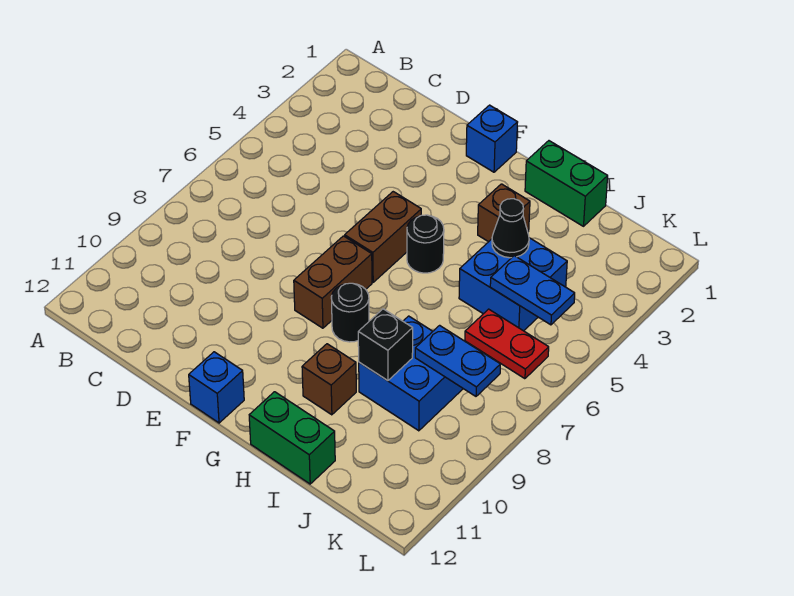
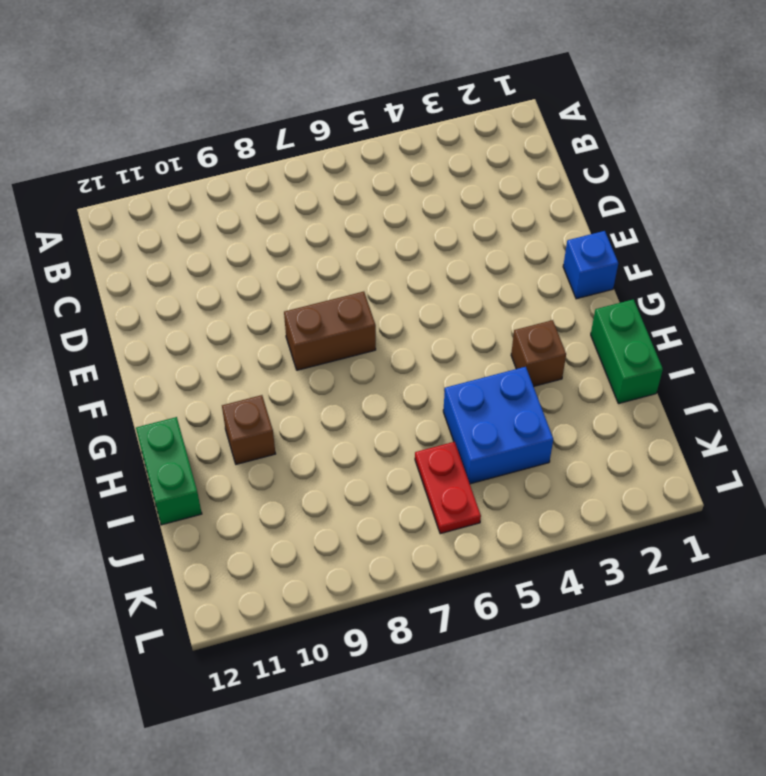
none -> brown brick F5:F6 level 1
none -> blue brick F12 level 1
none -> black round brick G5 level 1

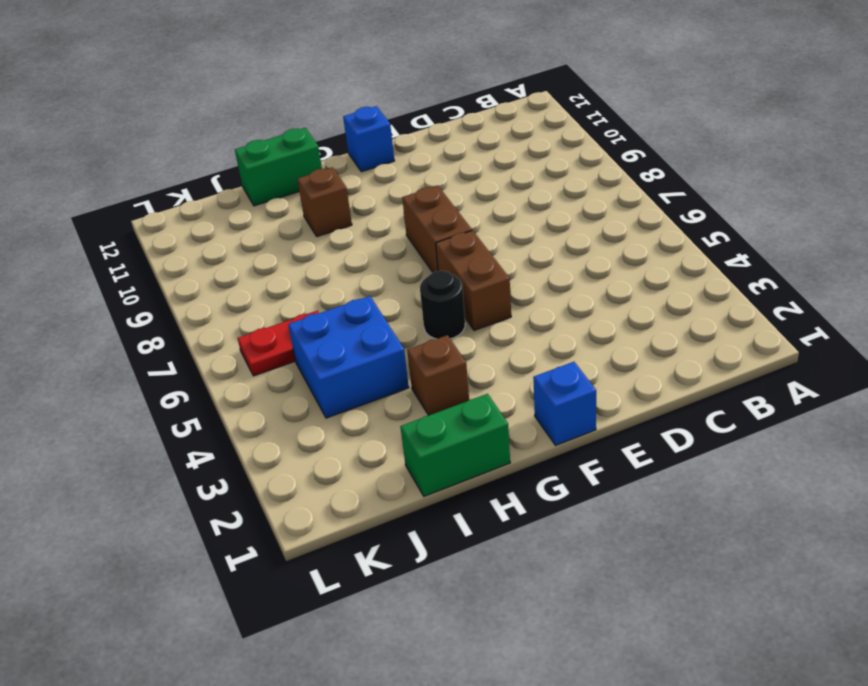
none -> black round brick G8 level 1
none -> blue brick I8:J9 level 1
none -> black cone I4 level 2

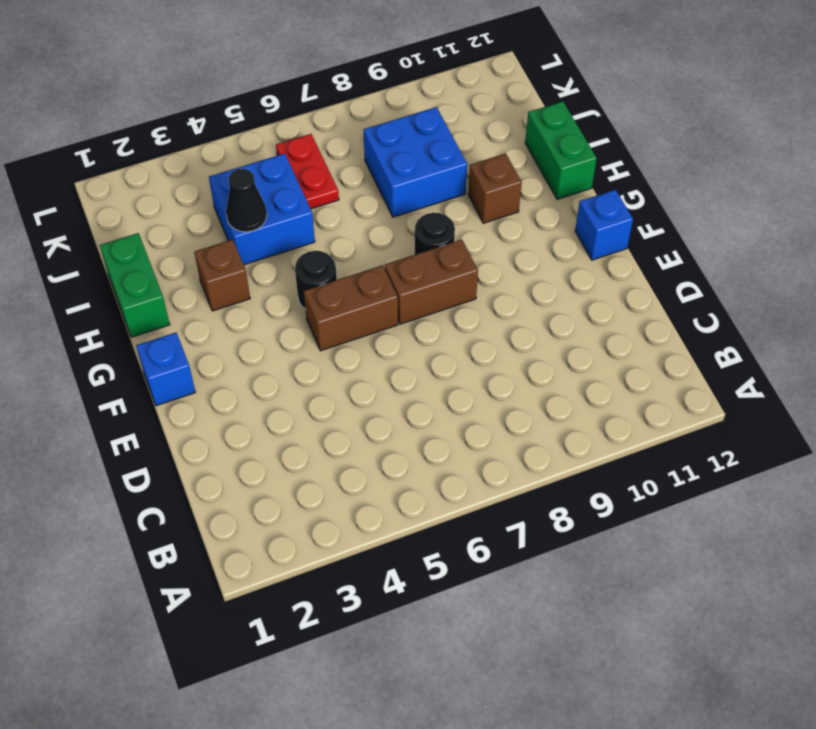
none -> black brick I9 level 2
none -> blue plate J5:K5 level 2
none -> blue plate J8:K8 level 2

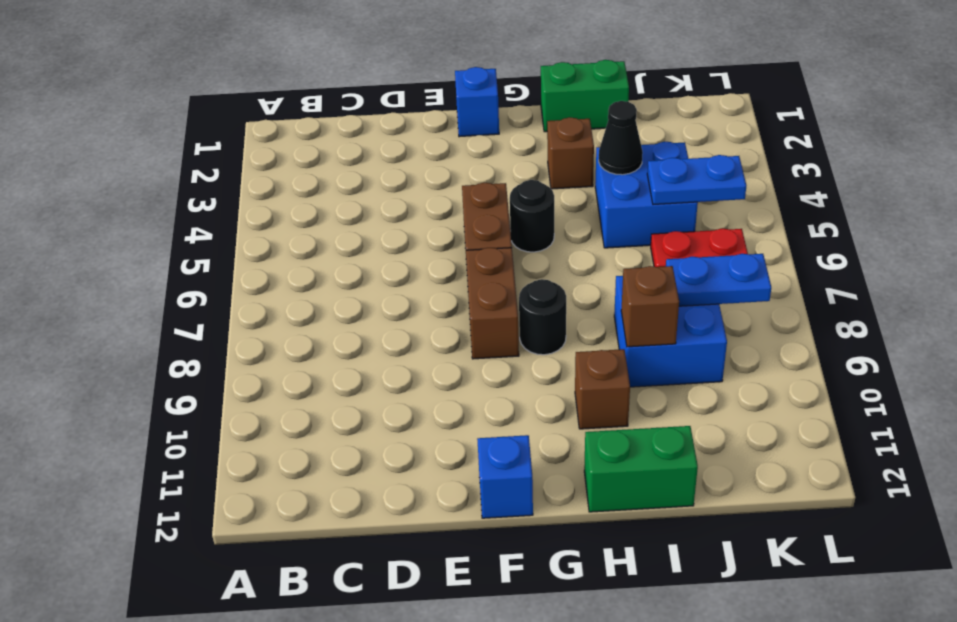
brown brick I9 level 2 -> black brick I9 level 2

